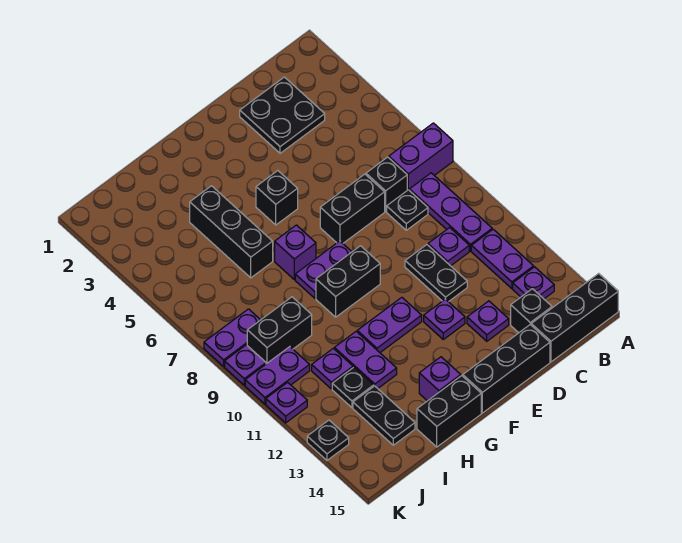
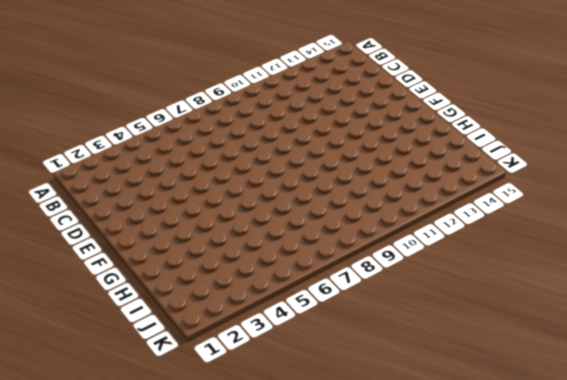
none -> purple brick A7:B7 level 1
none -> black brick A15:C15 level 1
none -> purple plate B8:B10 level 1
none -> purple plate B11:B12 level 1

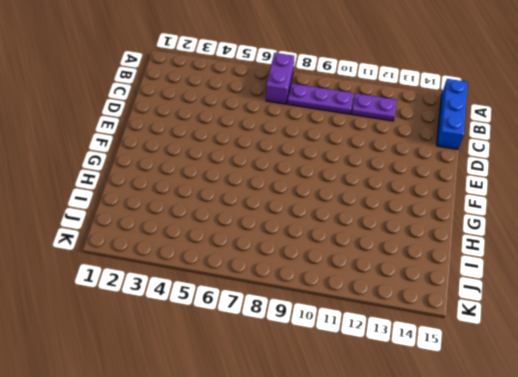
blue brick A15:C15 level 1 -> black brick A15:C15 level 1
none -> purple plate B13 level 1
none -> black plate C2:D3 level 1
none -> black brick C7 level 1
none -> black plate C8 level 1

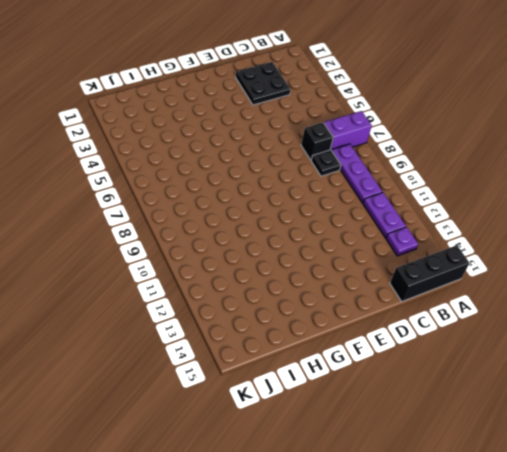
none -> purple plate C10 level 1
none -> black brick C14 level 1
none -> black brick D7:E7 level 1
none -> black plate D10:D11 level 1

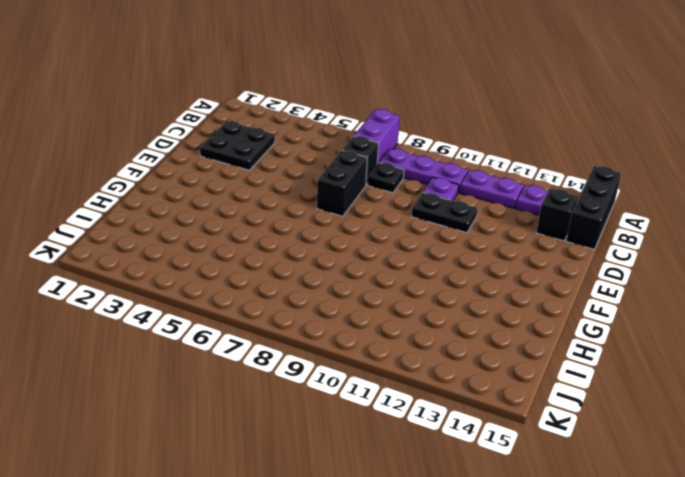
none -> purple plate D13 level 1
none -> black brick D15:F15 level 1
none -> purple plate E12 level 1
none -> black brick F5 level 1

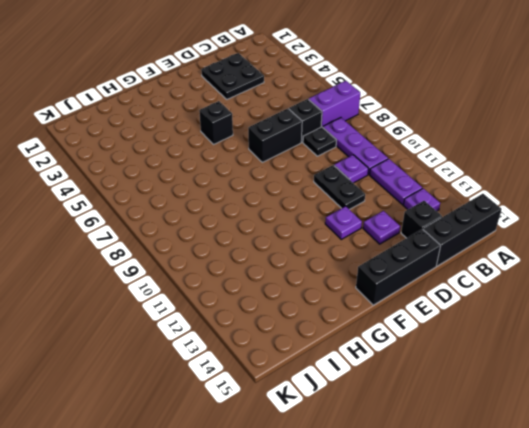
none -> purple plate F8:G8 level 1
none -> black brick F9:G9 level 1
none -> purple plate F11:G11 level 1
none -> purple brick G7 level 1

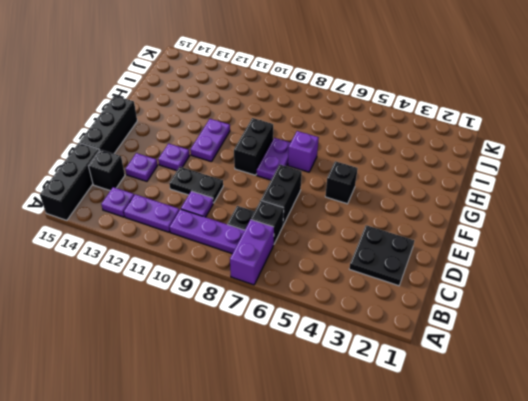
none -> purple brick G14 level 1
none -> black brick G15:H15 level 1
none -> black brick H4:H6 level 1
none -> purple plate H11:H12 level 1

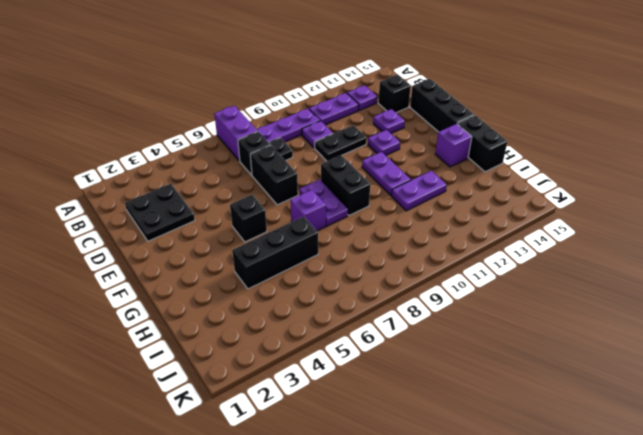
none -> black brick A15:C15 level 1
none -> black brick I9:J9 level 1
none -> purple plate I11 level 1
none -> black plate I12 level 1

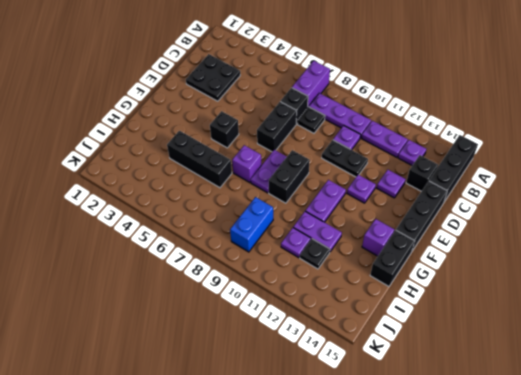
blue brick I9:J9 level 1 -> black brick I9:J9 level 1
none -> black plate I13:I14 level 1
none -> purple plate J8:K8 level 1
none -> purple plate J10:K10 level 1
none -> purple plate K9 level 1

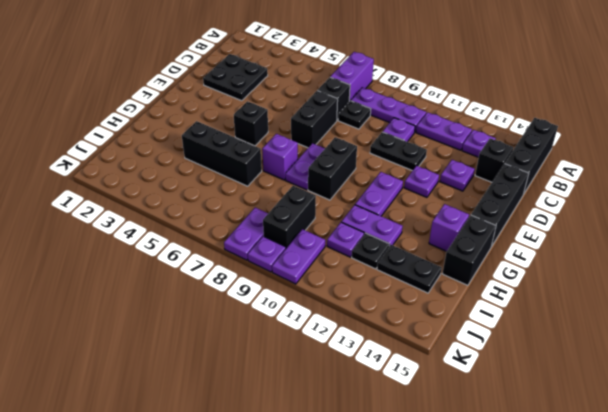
none -> purple plate K11 level 1
none -> black plate K13 level 1

